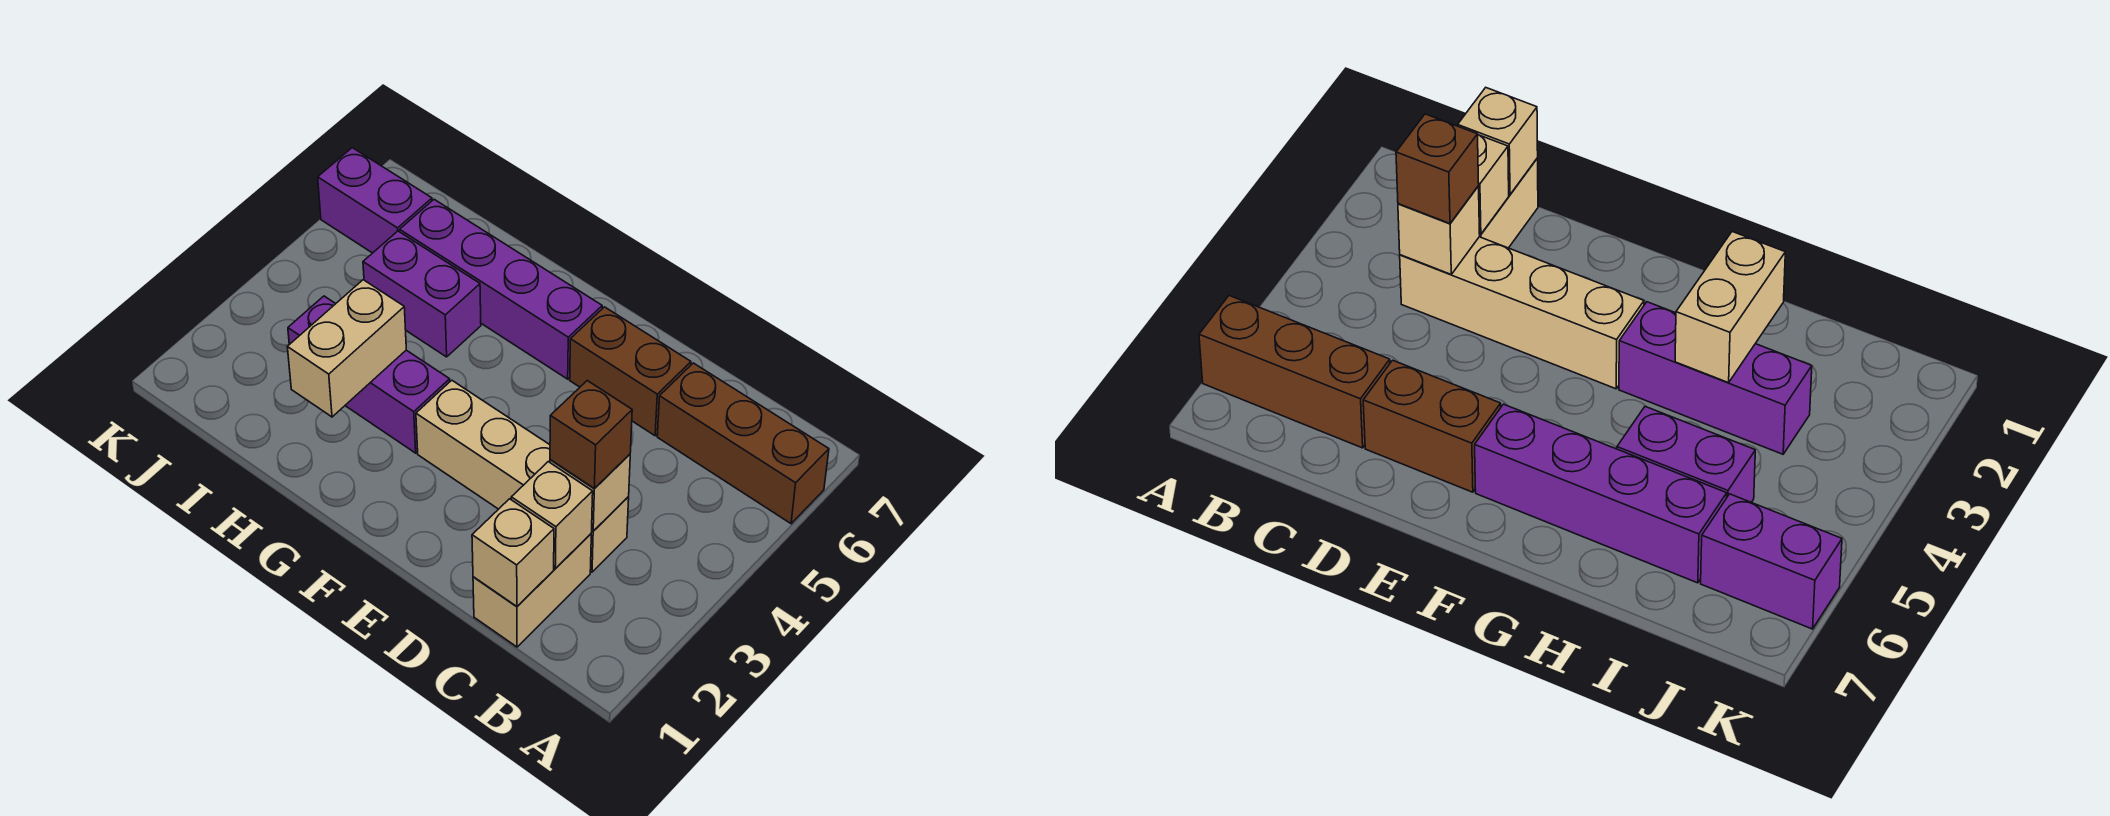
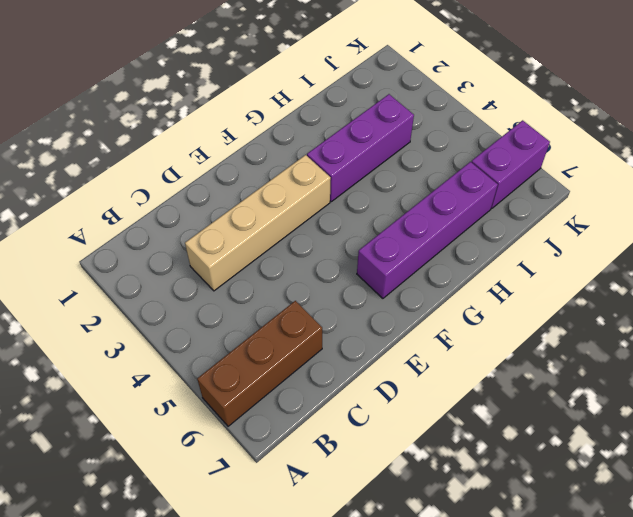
none -> tan brick C1:C2 level 1
none -> brown brick D6:E6 level 1
none -> purple brick H5:I5 level 1

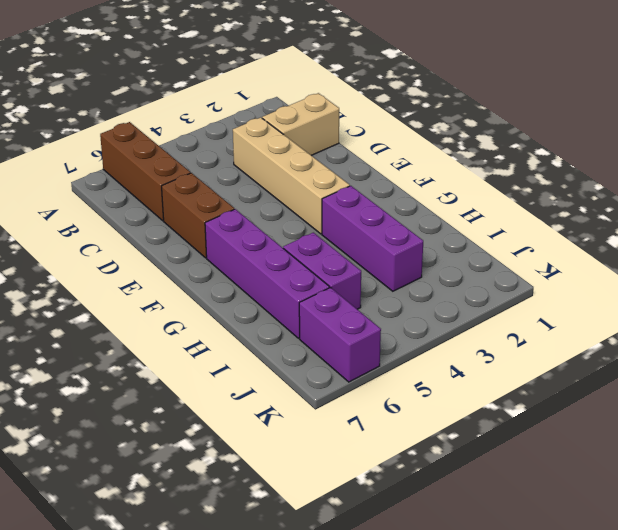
none -> tan brick C1 level 2
none -> tan brick C2 level 2
none -> tan brick C3 level 2

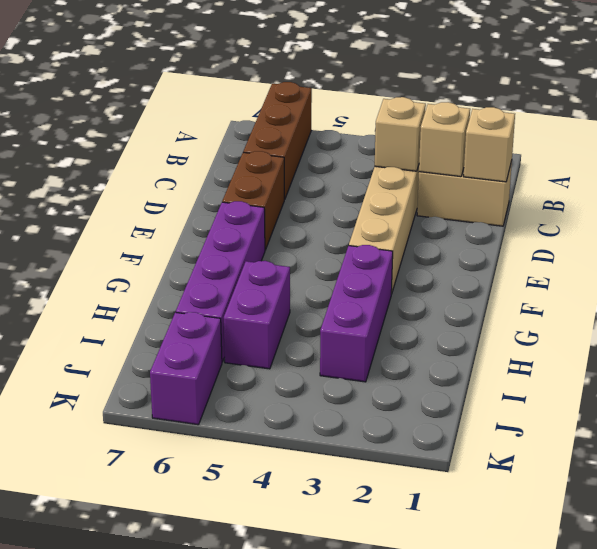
none -> tan brick H2:H3 level 2
none -> brown brick C3 level 3

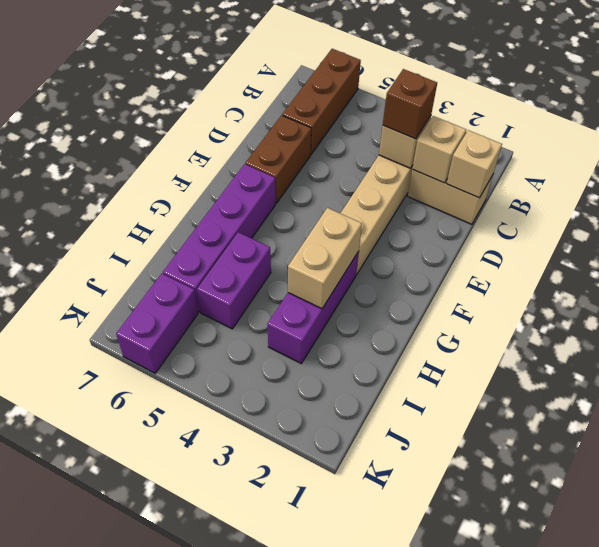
tan brick G3:H3 level 2 -> tan brick H2:H3 level 2

